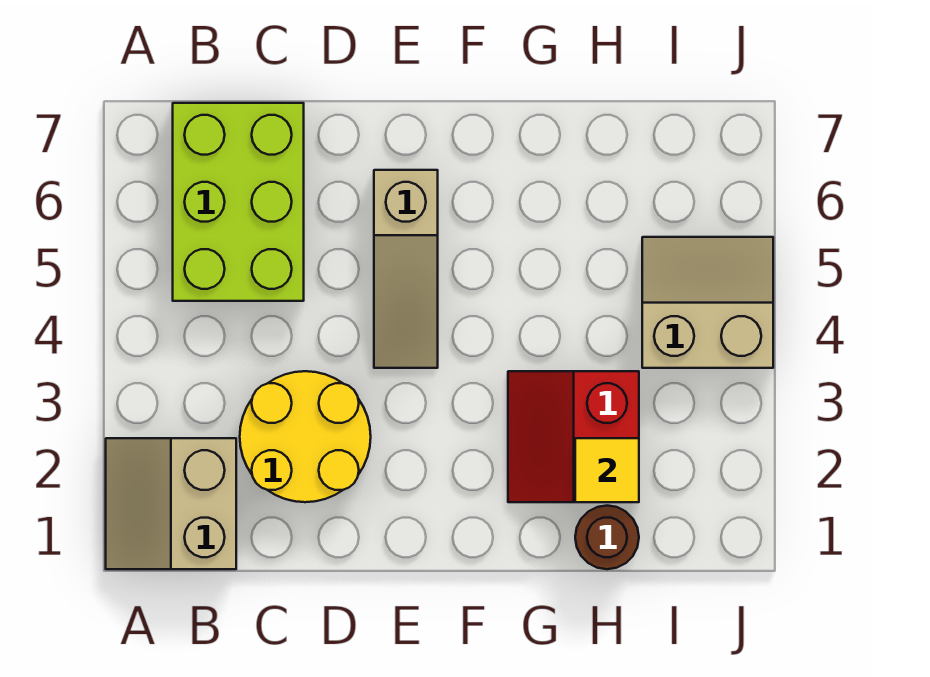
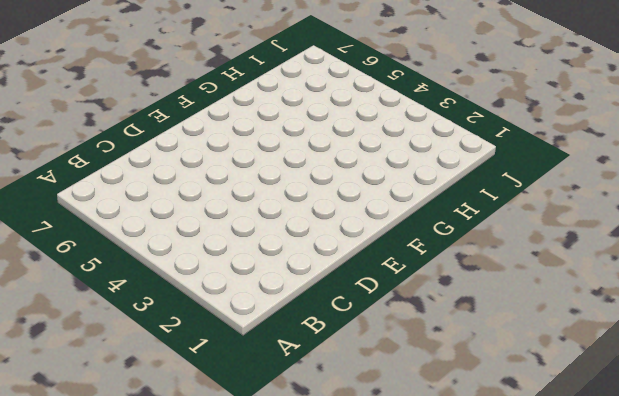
none -> tan slope A1:B2 level 1 top B
none -> lime brick B5:C7 level 1

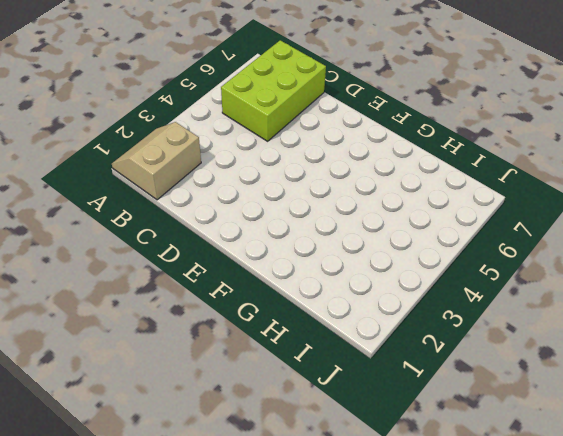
none -> yellow round brick C2:D3 level 1
none -> tan slope E4:E6 level 1 top 6

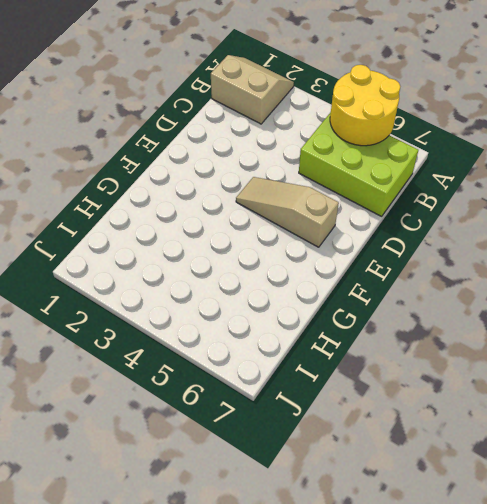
yellow round brick A5:B6 level 2 -> yellow round brick C2:D3 level 1
none -> red slope G2:H3 level 1 top H
none -> brown round brick H1 level 1

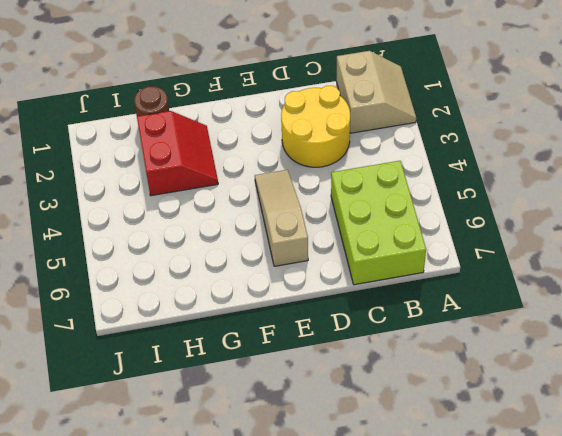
none -> tan slope I4:J5 level 1 top 4
none -> yellow tile H2 level 2

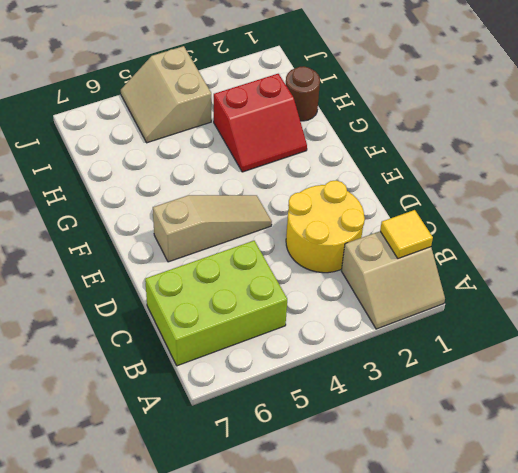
yellow tile B1 level 2 -> yellow tile H2 level 2

